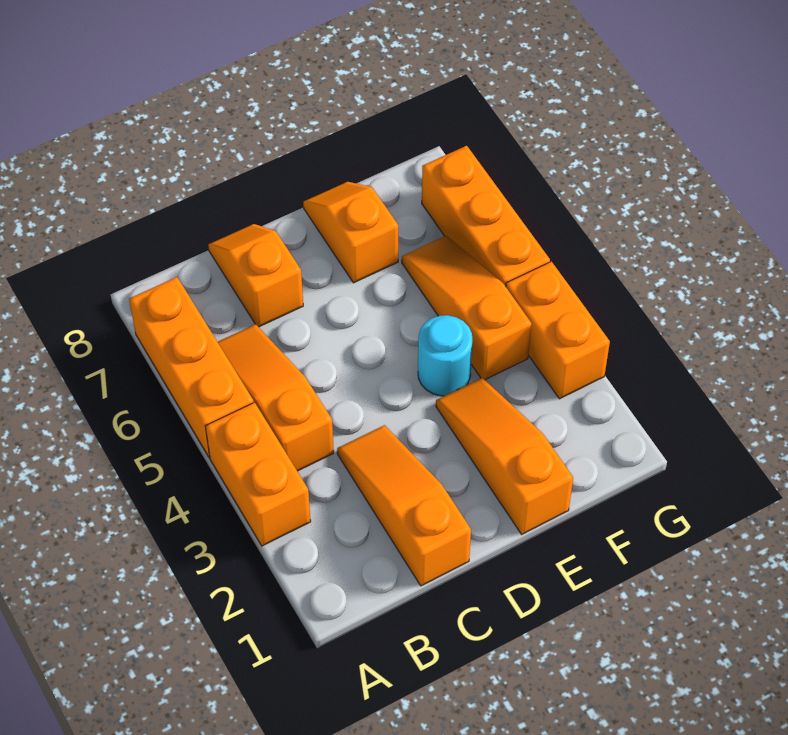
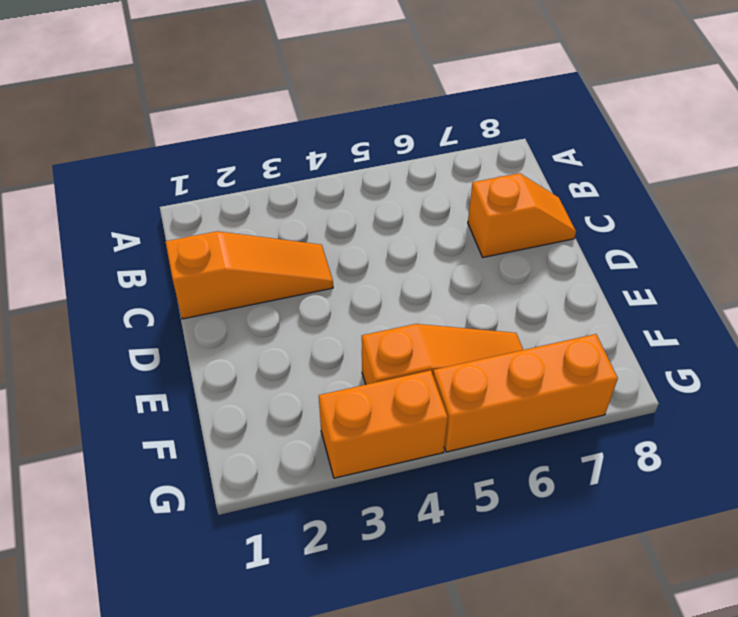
none -> orange brick A3:A4 level 1
none -> orange brick A5:A7 level 1

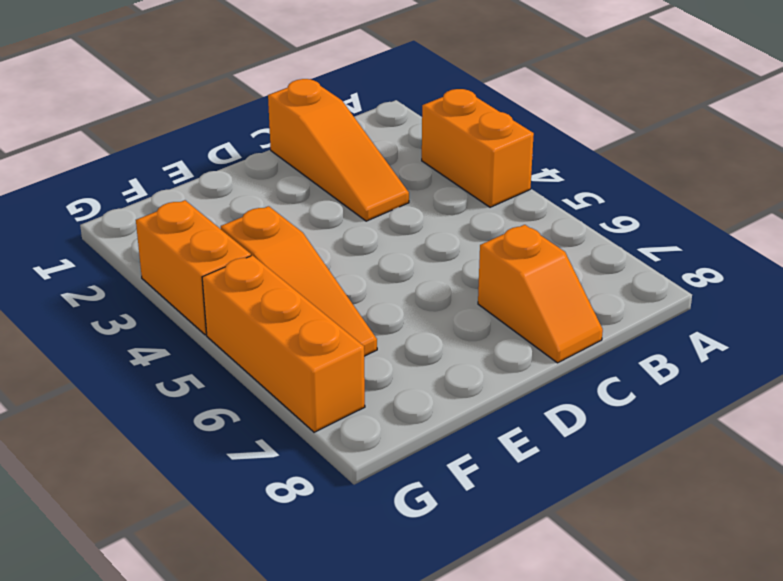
none -> orange brick A5:A7 level 1
none -> orange slope B4:B6 level 1 top 4

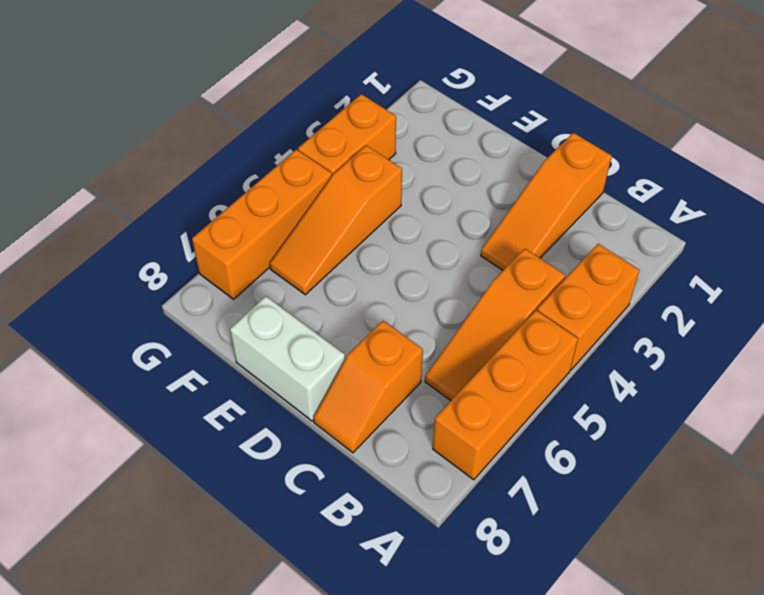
white brick D8:E8 level 1 -> orange slope E7:E8 level 1 top 7
none -> orange slope E1:E3 level 1 top 1
none -> cyan round brick E4 level 1

